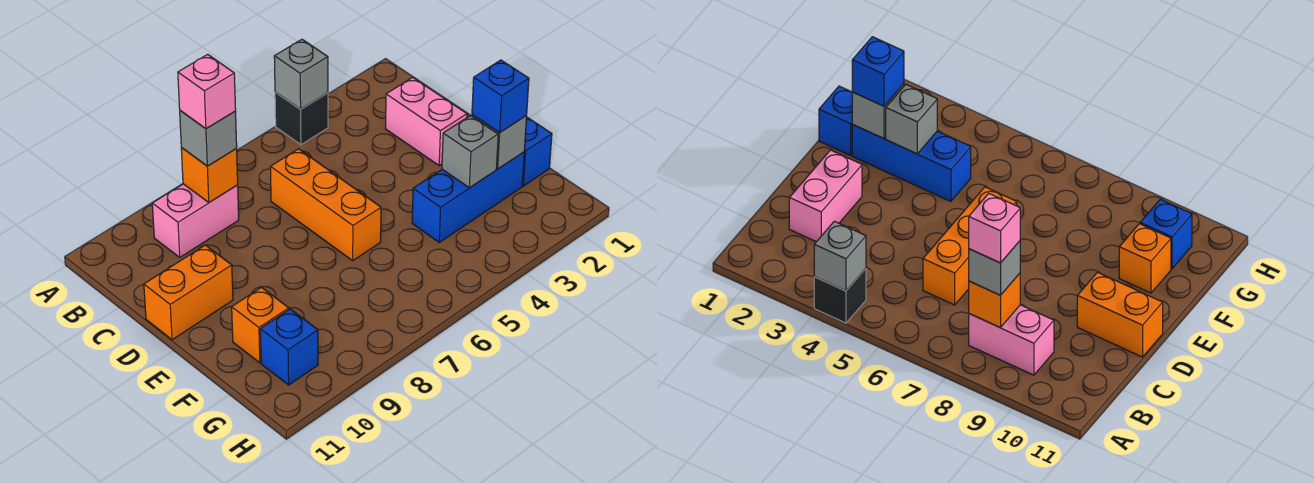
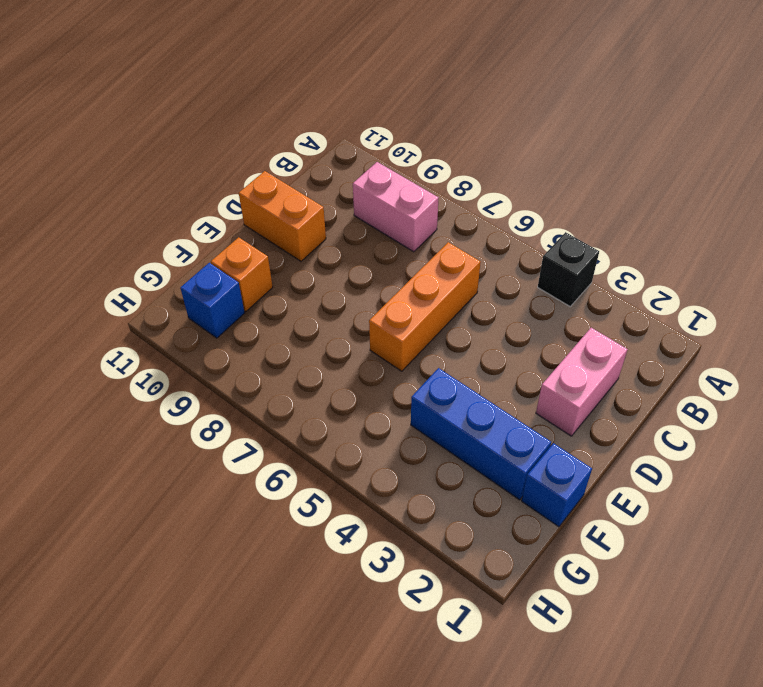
none -> grey brick A4 level 2
none -> orange brick B8 level 2
none -> grey brick F2 level 2

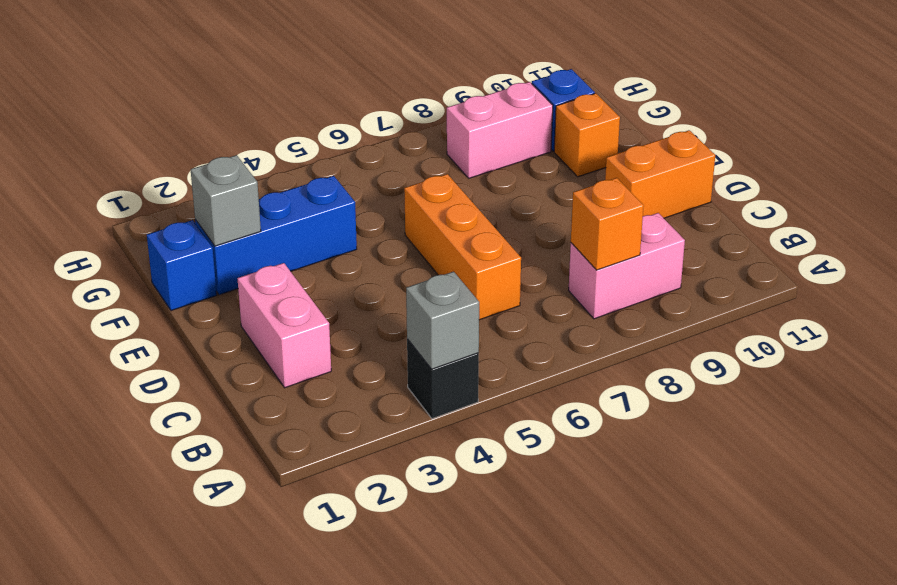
pink brick G8:G9 level 1 -> none
none -> grey brick F3 level 2
none -> grey brick B8 level 3
none -> blue brick F2 level 3

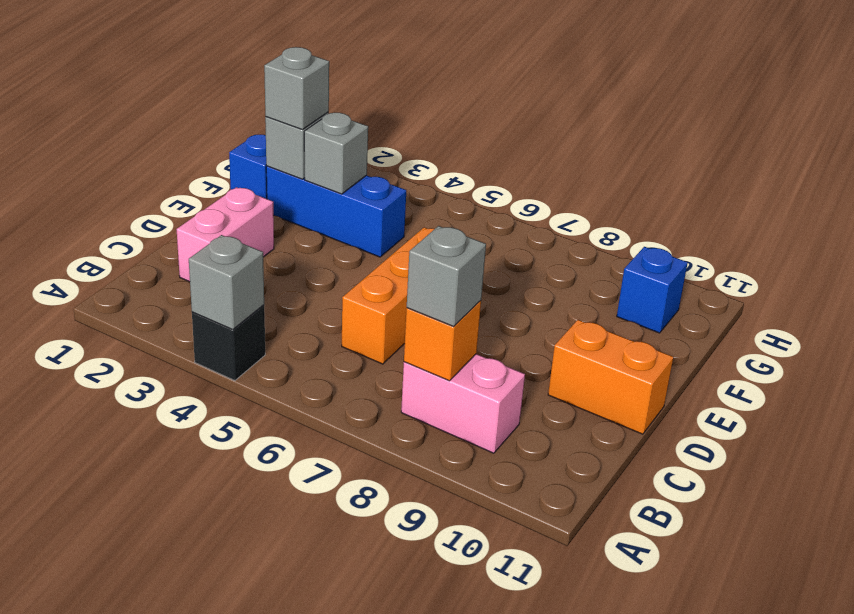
grey brick F2 level 3 -> blue brick F2 level 3
none -> orange brick F10 level 1
none -> pink brick B8 level 4

